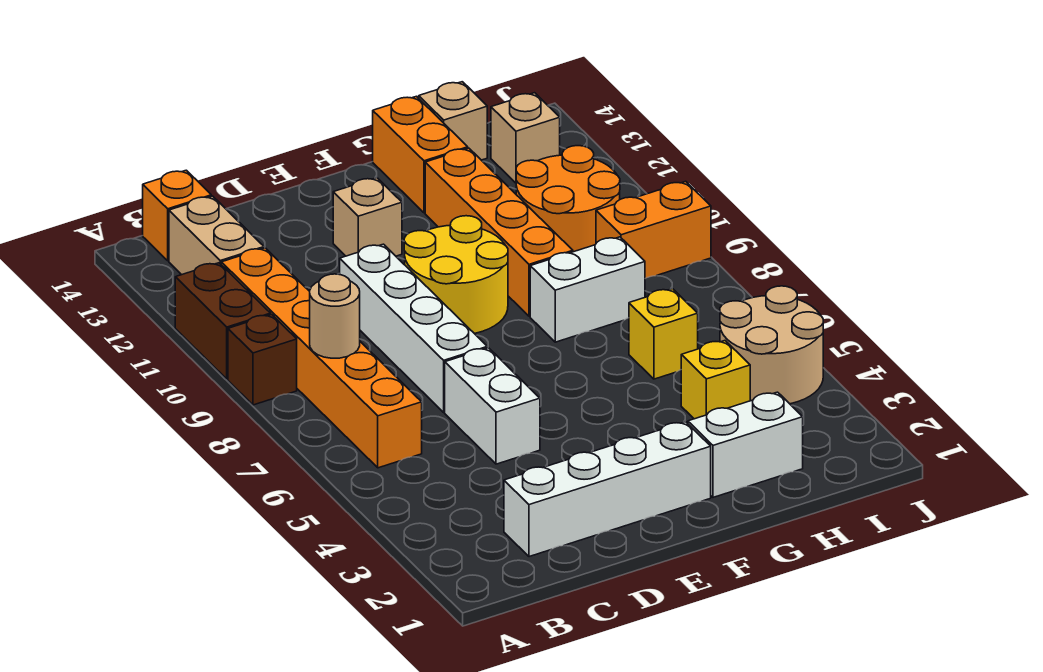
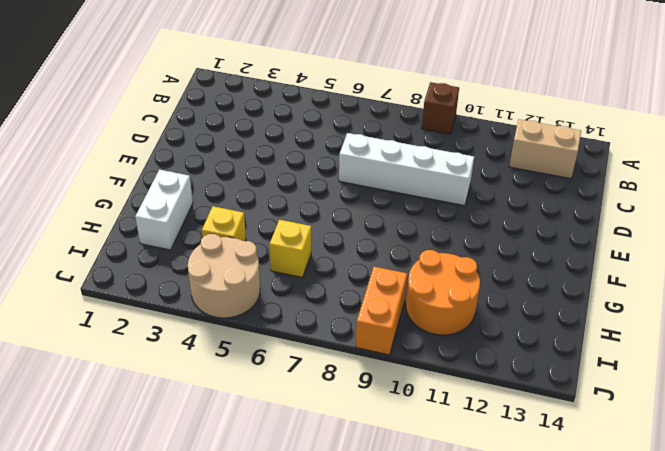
none -> brown brick A10:A11 level 1
none -> orange brick B6:B11 level 1
none -> orange brick B14 level 1

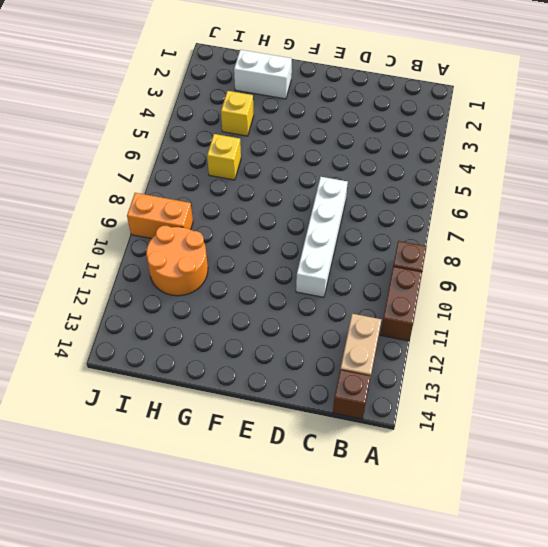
brown brick B14 level 1 -> orange brick B14 level 1
none -> orange brick B6:B11 level 1
none -> white brick C2:F2 level 1
none -> white brick D5:D6 level 1

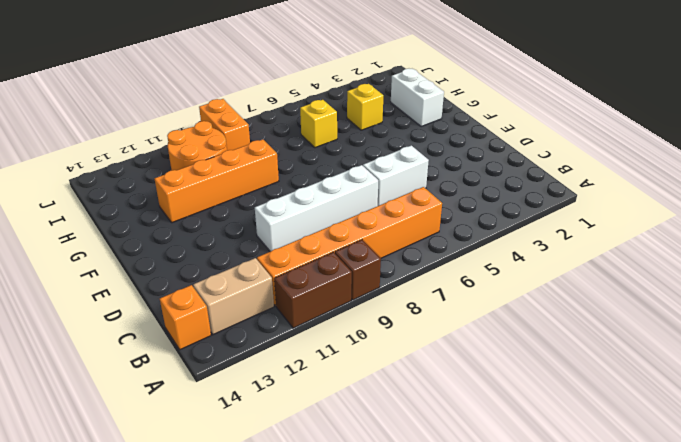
none -> white brick C2:F2 level 1
none -> yellow round brick E9:F10 level 1
none -> tan brick E12 level 1

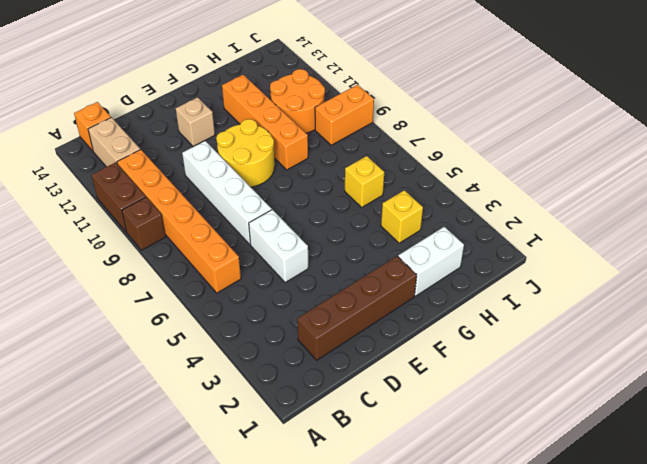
brown brick C2:F2 level 1 -> white brick C2:F2 level 1
none -> white brick G8:H8 level 1
none -> orange brick G13:G14 level 1
none -> tan brick H14 level 1

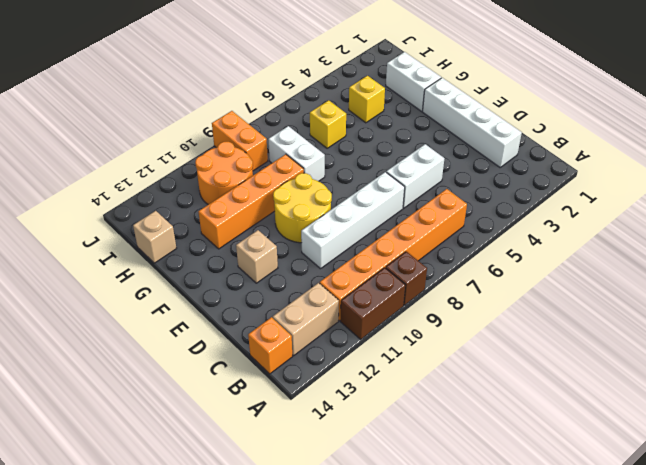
none -> orange brick G13:G14 level 1
none -> tan round brick I4:J5 level 1
none -> tan brick I13 level 1

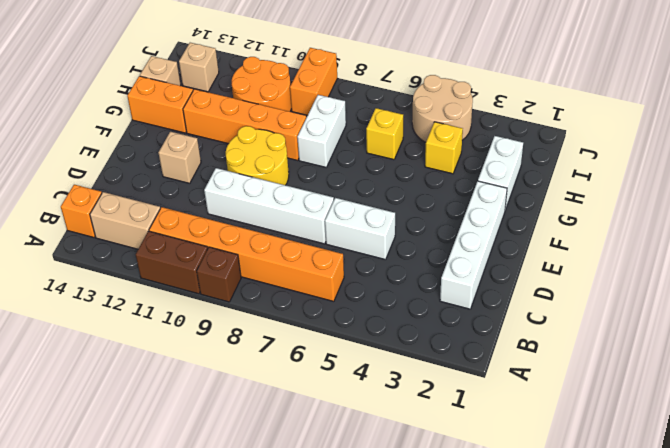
none -> tan round brick B8 level 2

